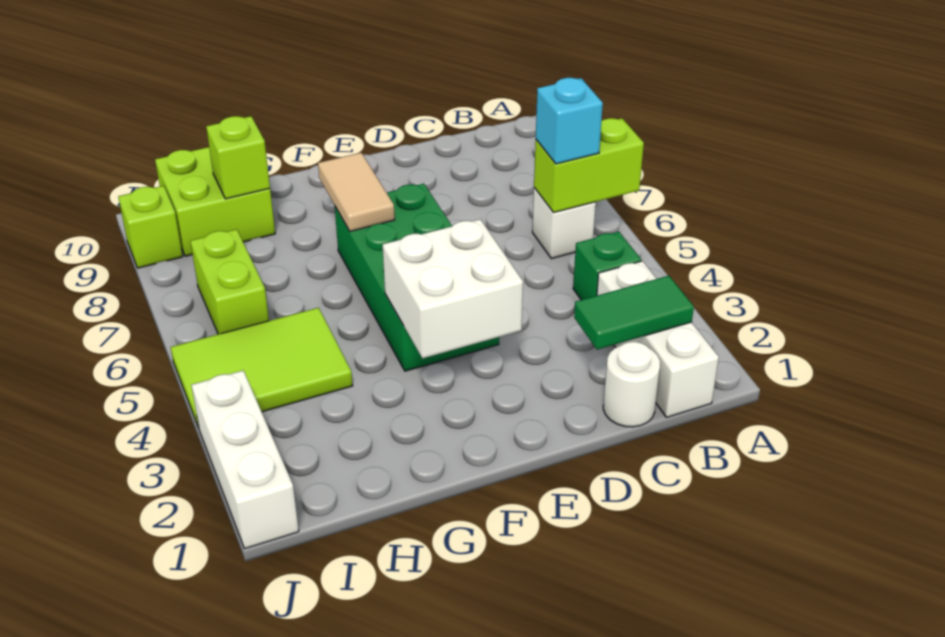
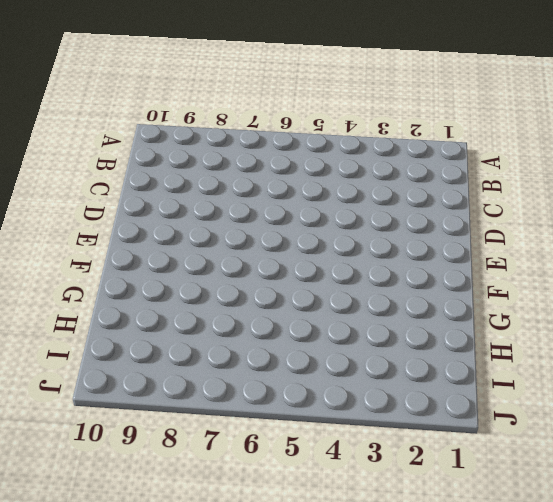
none -> white brick B1:B3 level 1
none -> green brick B4 level 1
none -> white brick B6 level 1

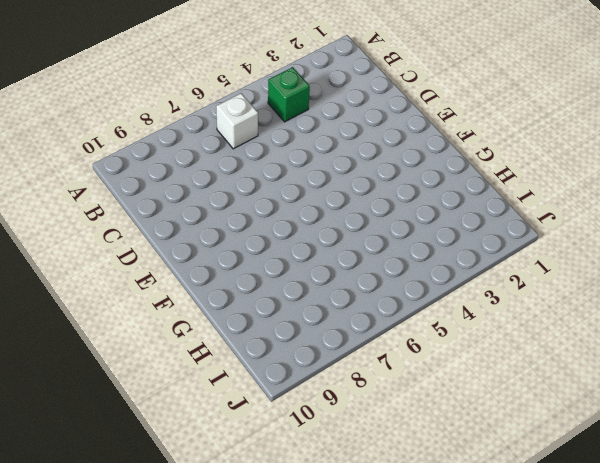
none -> white brick B1:B3 level 1
none -> white round brick C1 level 1
none -> green brick E4:F7 level 1

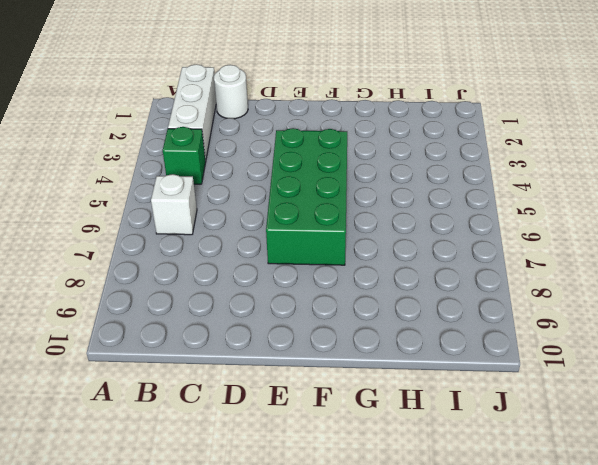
none -> lime tile H4:J5 level 1
none -> lime brick H9:I10 level 1
none -> lime brick I6:I7 level 1

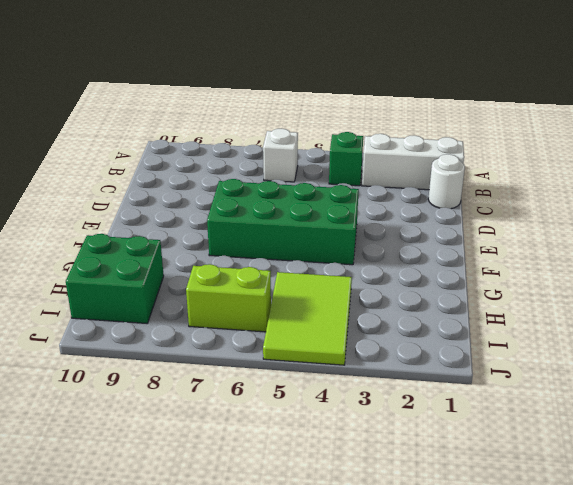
green brick H9:I10 level 1 -> lime brick H9:I10 level 1
none -> white brick J1:J3 level 1
none -> lime brick J9 level 1
none -> lime brick A6:B6 level 2

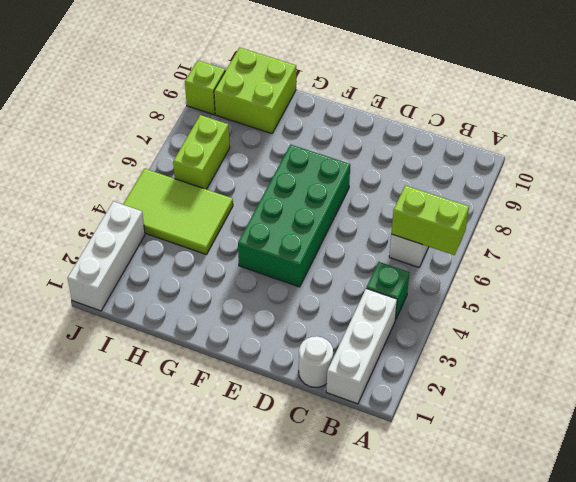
none -> green tile B2:C2 level 2
none -> white brick E3:F4 level 2
none -> tan tile F7:F8 level 2

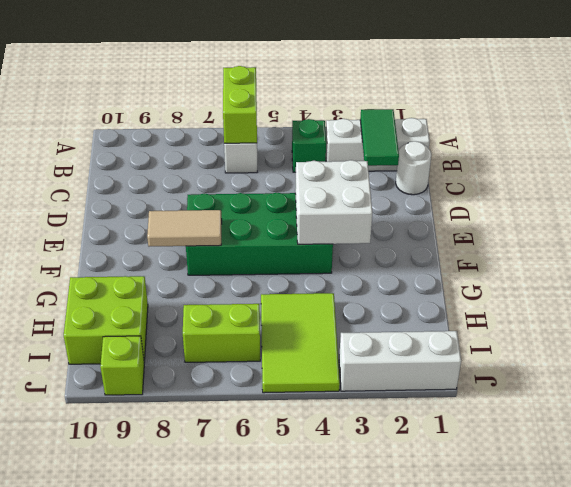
none -> lime brick H9 level 2
none -> cyan brick B6 level 3

